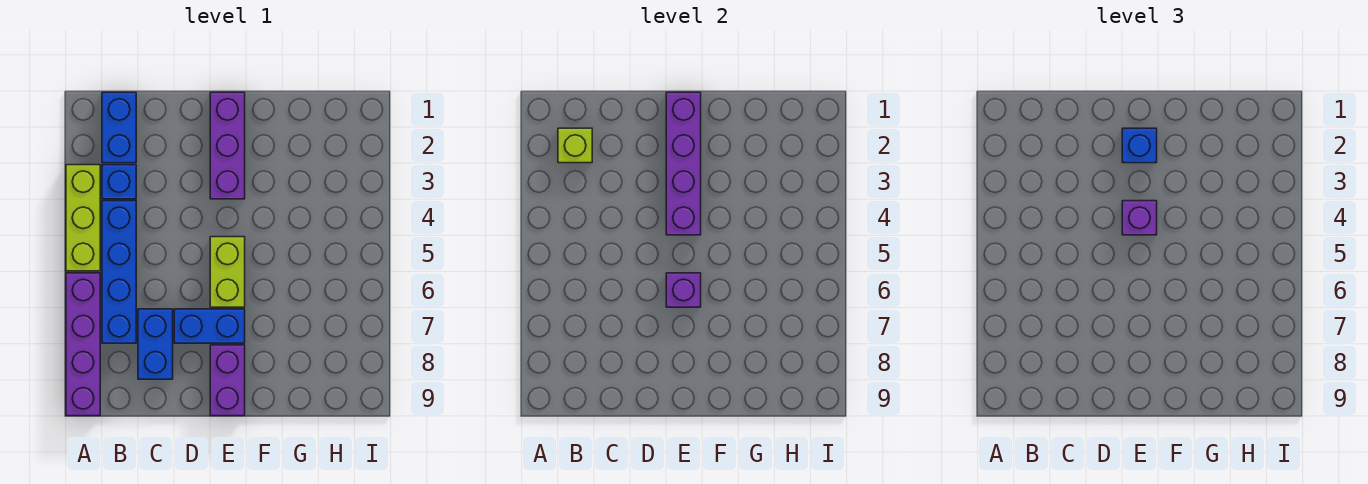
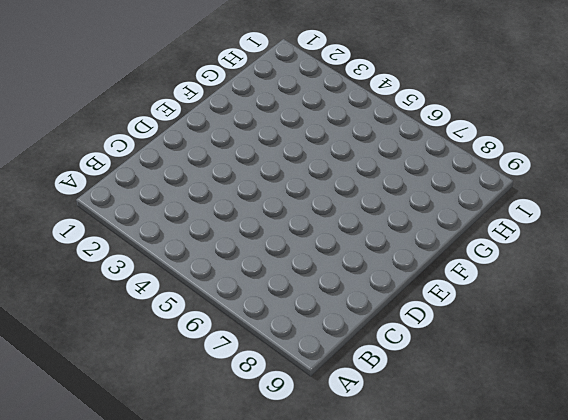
none -> lime brick A3:A5 level 1
none -> purple brick A6:A9 level 1
none -> blue brick B1:B2 level 1

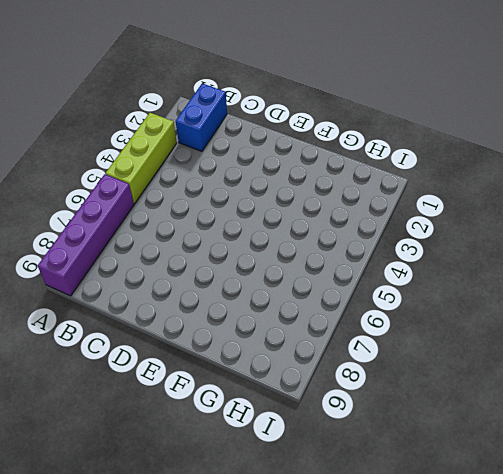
none -> blue brick B3 level 1
none -> blue brick B4:B7 level 1
none -> blue brick C7:C8 level 1

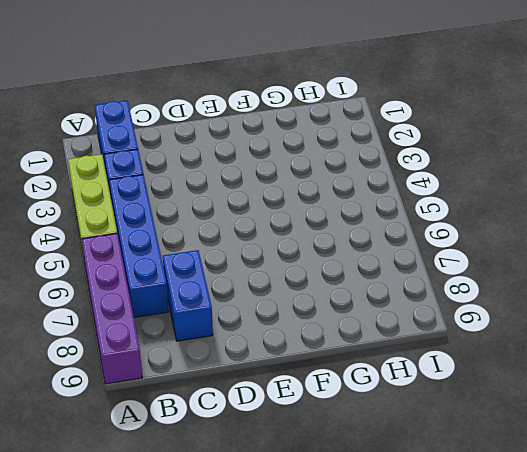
none -> blue brick D7:E7 level 1
none -> purple brick E1:E3 level 1
none -> lime brick E5:E6 level 1

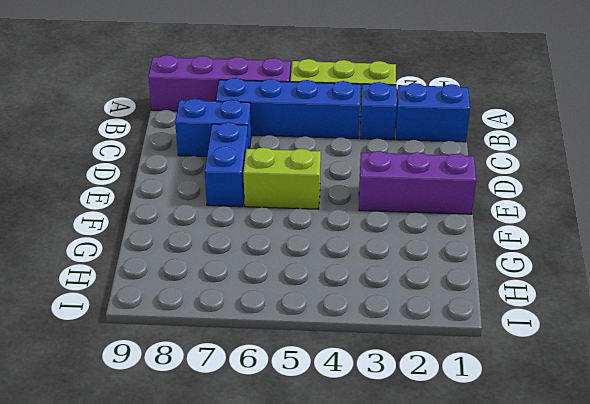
none -> purple brick E8:E9 level 1
none -> lime brick B2 level 2
none -> purple brick E1:E4 level 2

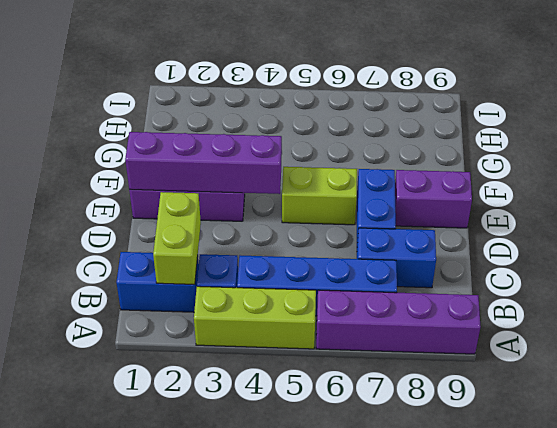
lime brick B2:C2 level 2 -> lime brick B2 level 2
none -> purple brick E6 level 2
none -> blue brick E2 level 3
none -> purple brick E4 level 3

